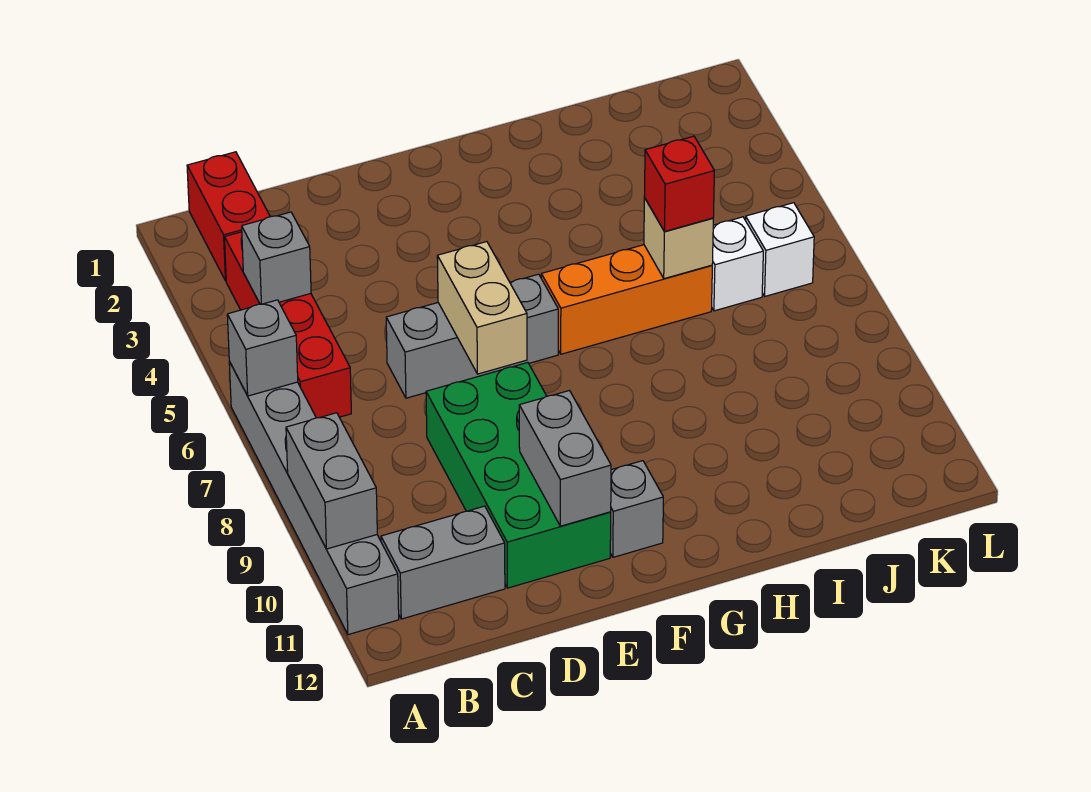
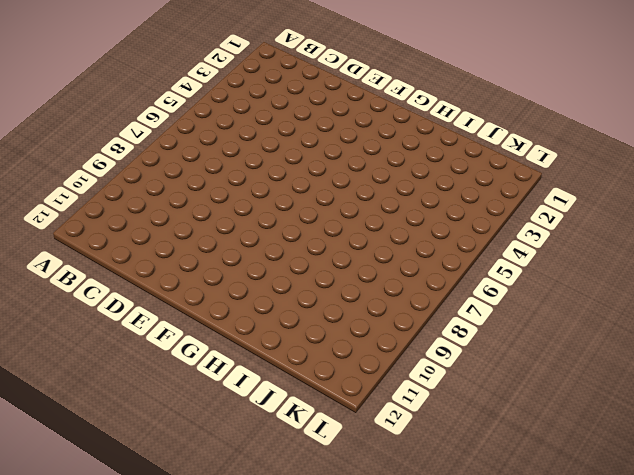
none -> grey brick A6:A11 level 1
none -> red brick B1:B2 level 1
none -> red brick B3:B6 level 1

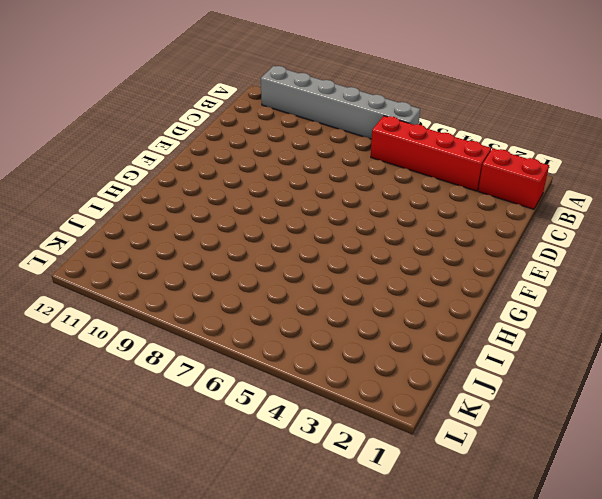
none -> grey brick B11:C11 level 1
none -> grey brick D6:F6 level 1
none -> green brick D8:E11 level 1

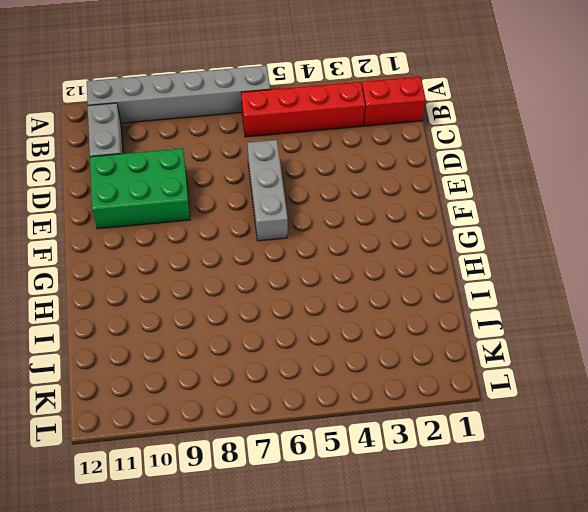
green brick D9:E11 level 1 -> green brick D8:E11 level 1
none -> grey brick F11 level 1
none -> orange brick G6:I6 level 1
none -> white brick J6 level 1

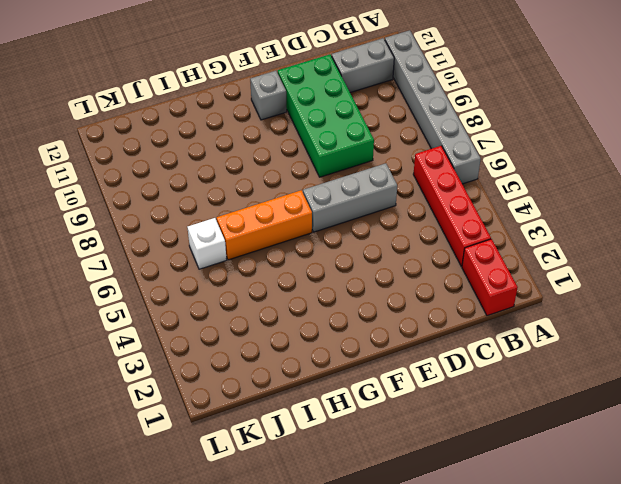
none -> white brick K6 level 1
none -> grey brick A6 level 2
none -> grey brick A9:A10 level 2

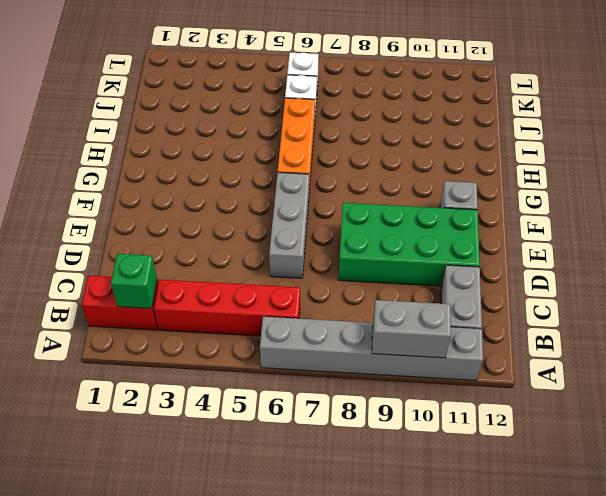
green brick B2 level 2 -> none
none -> grey brick A6 level 2
none -> grey brick B4 level 2
none -> tan brick E6:E7 level 2

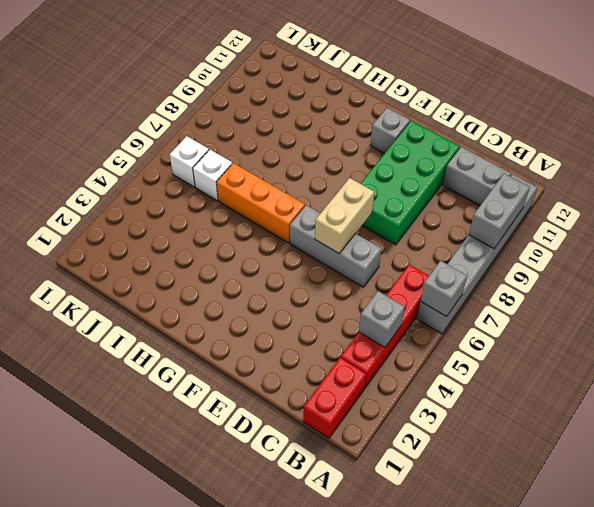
none -> grey brick E10:E11 level 2
none -> tan brick I6 level 2
none -> red brick I6 level 3

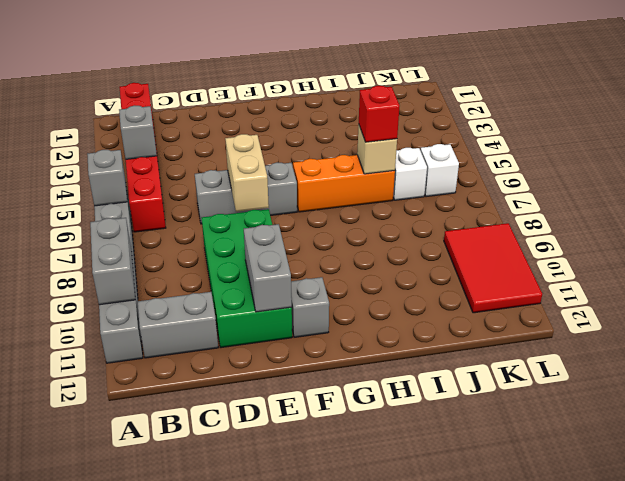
red tile K9:L11 level 1 -> none

